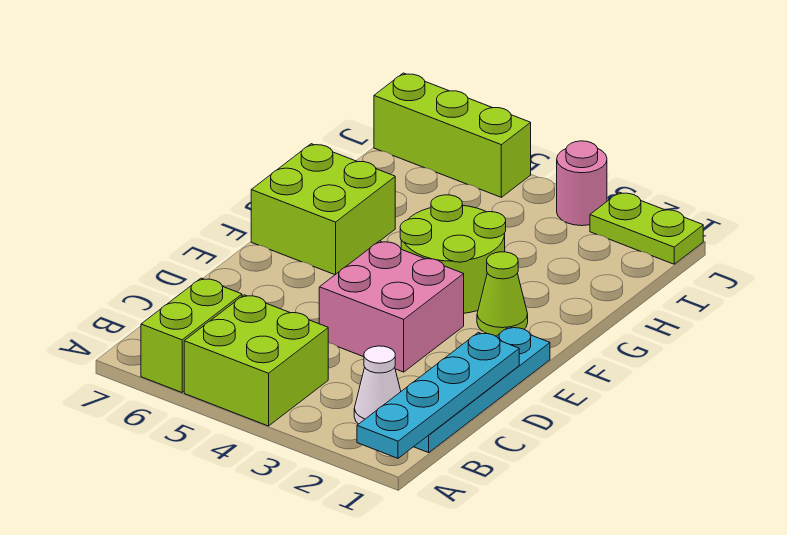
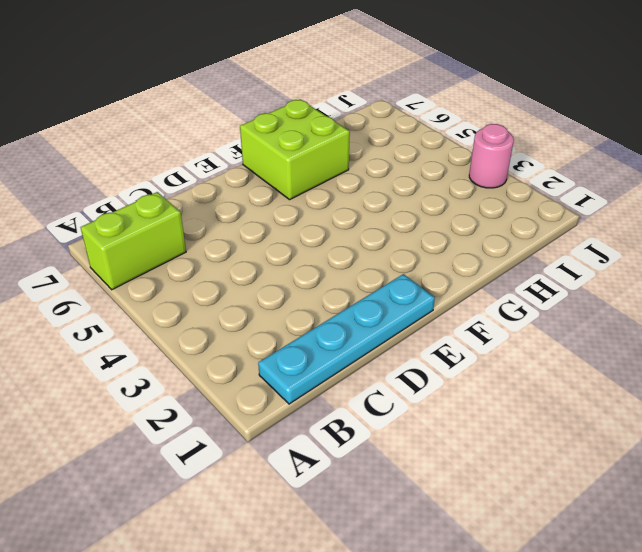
none -> lime brick A4:B5 level 1
none -> white cone B2 level 1
none -> pink brick D3:E4 level 1

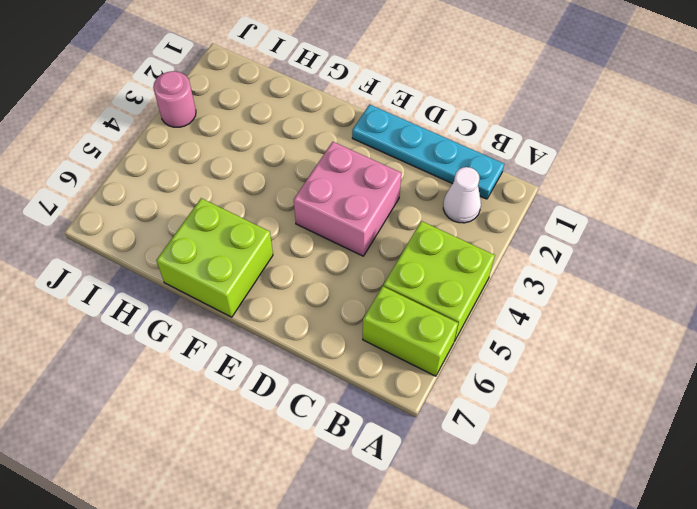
none -> lime cone F2 level 1
none -> lime round brick F3:G4 level 1
none -> lime plate J1:J2 level 1

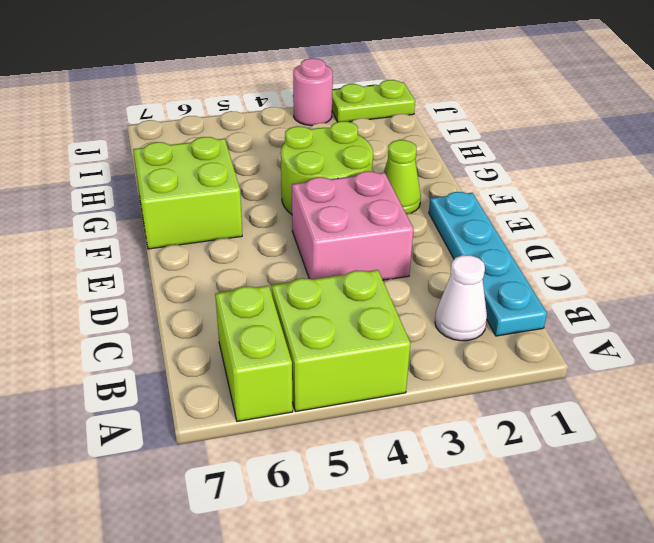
none -> lime brick J5:J7 level 1
none -> cyan plate A1:D1 level 2

